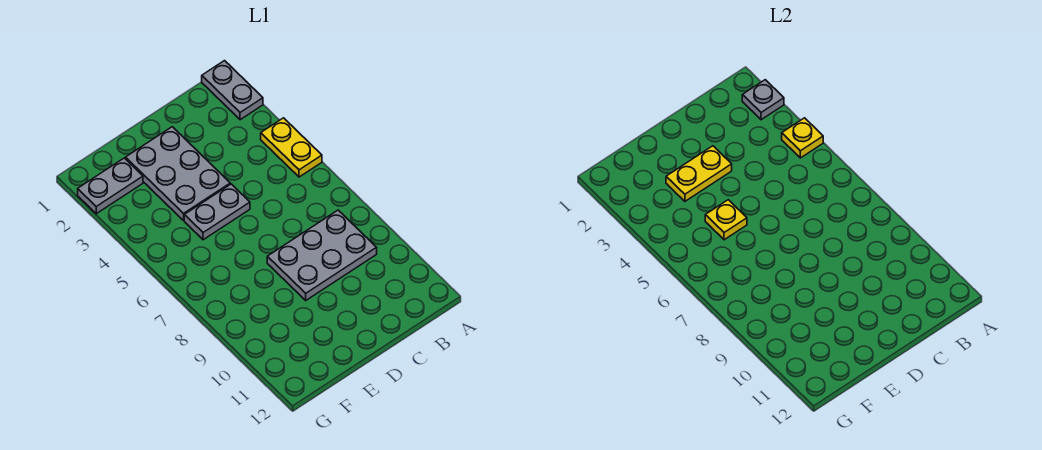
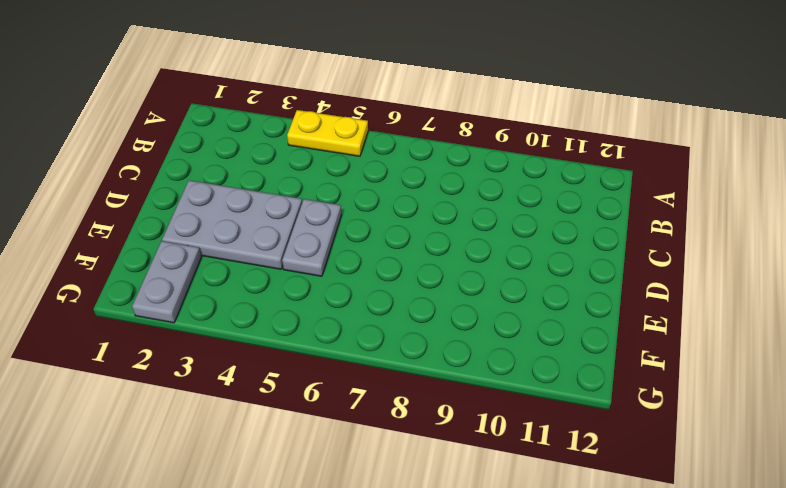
none -> grey plate A1:A2 level 1
none -> grey plate B8:D9 level 1

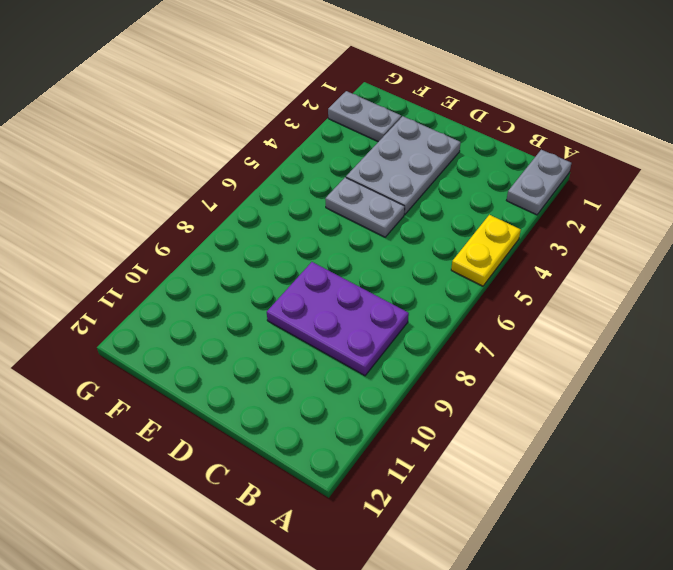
purple plate B8:D9 level 1 -> grey plate B8:D9 level 1
none -> grey plate A2 level 2
none -> yellow plate A4 level 2

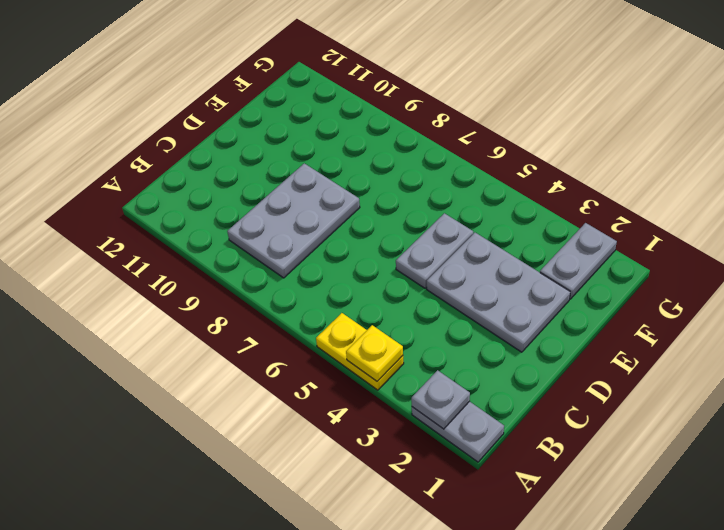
none -> yellow plate D3:E3 level 2
none -> yellow plate E5 level 2

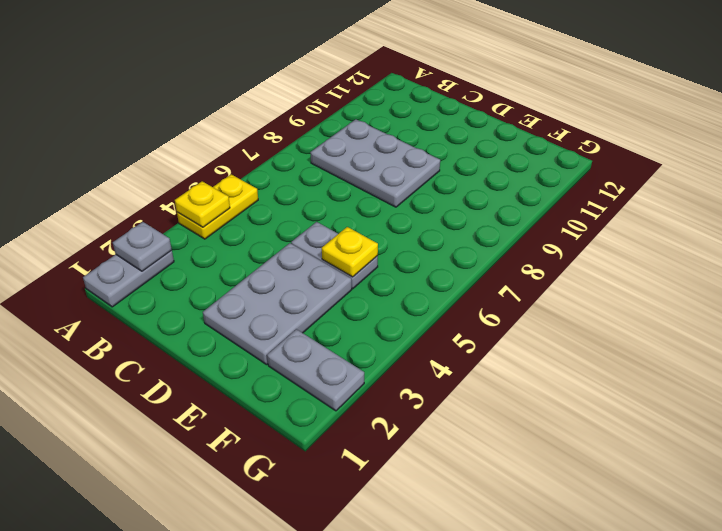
none -> yellow plate D3:E3 level 2

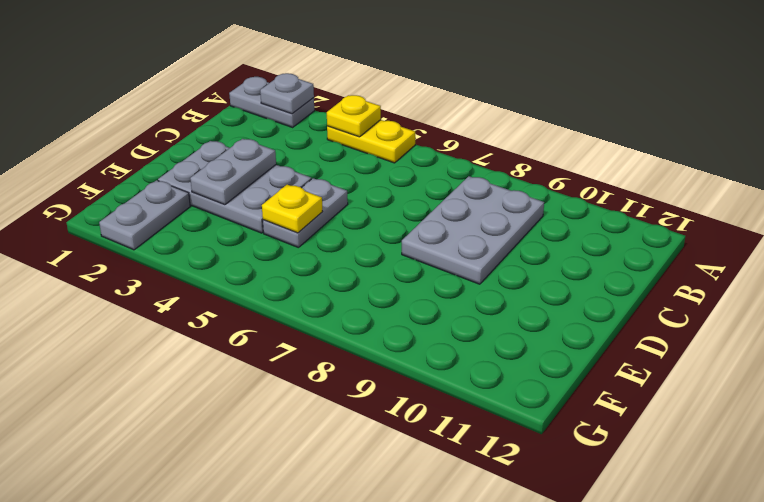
grey plate D3:E3 level 2 -> yellow plate D3:E3 level 2

